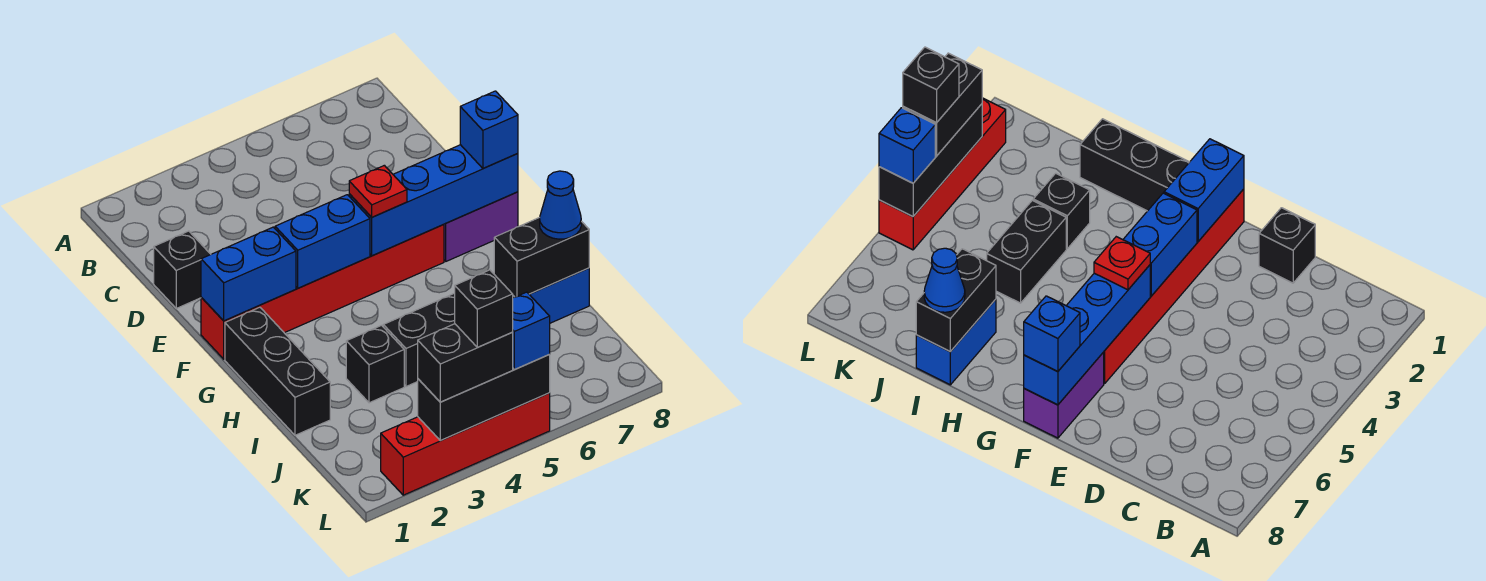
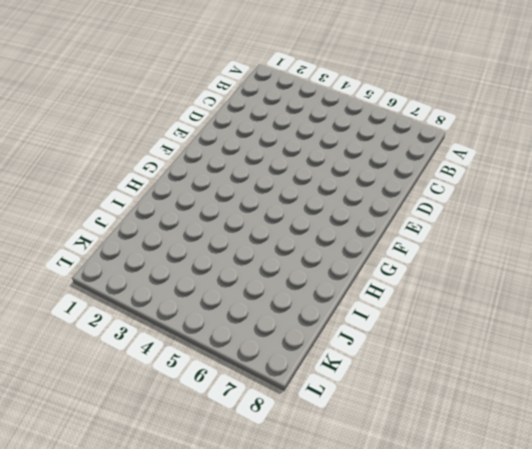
none -> black brick D1 level 1
none -> red brick F1:F6 level 1
none -> purple brick F7:F8 level 1

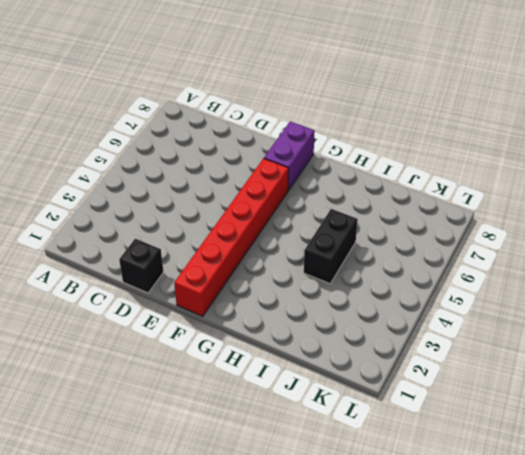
none -> black brick G1:I1 level 1
none -> black brick I3 level 1
none -> blue brick I7:I8 level 1

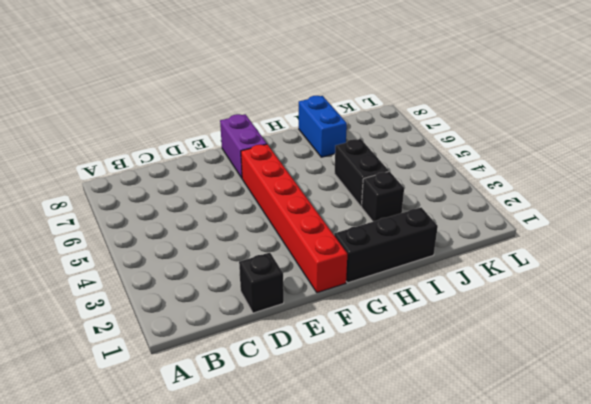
none -> red brick L2:L5 level 1
none -> blue brick F1:F2 level 2
none -> blue brick F3:F4 level 2

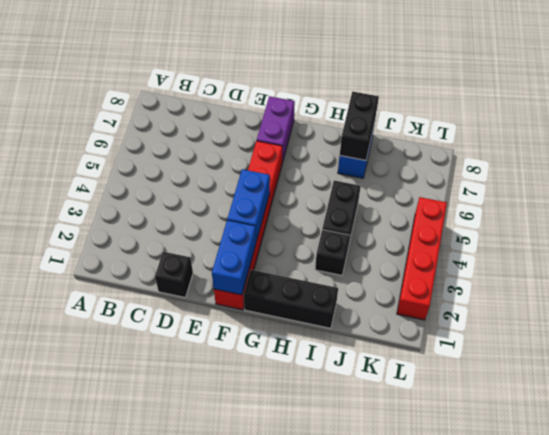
none -> blue brick F5:F8 level 2
none -> black brick L3:L5 level 2
none -> red plate F5 level 3

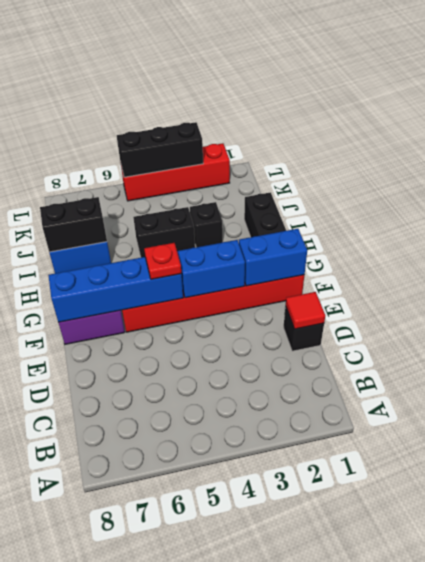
red tile D1 level 2 -> none
none -> blue brick F8 level 3
none -> blue cone I8 level 3
none -> black brick L3:L4 level 3

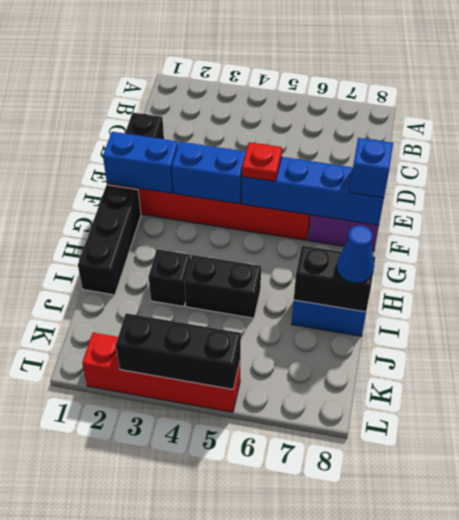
none -> black brick L3:L4 level 3
none -> blue brick L5 level 3
none -> black brick L4 level 4

